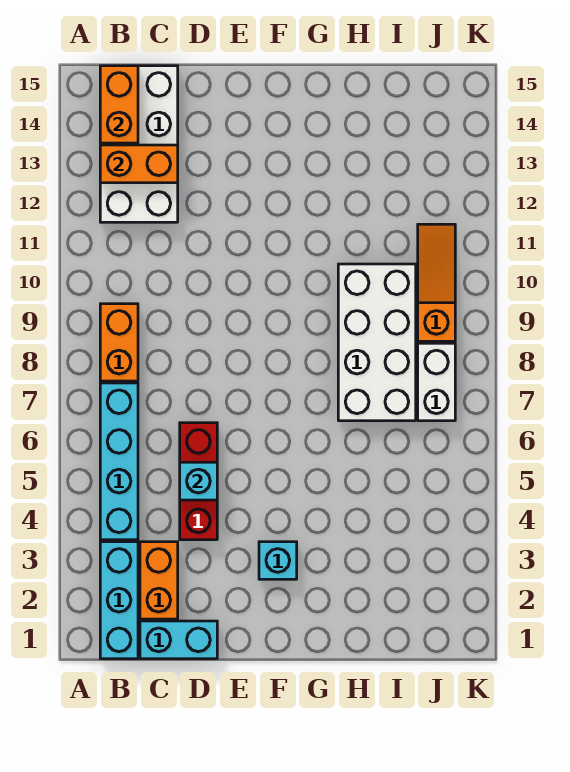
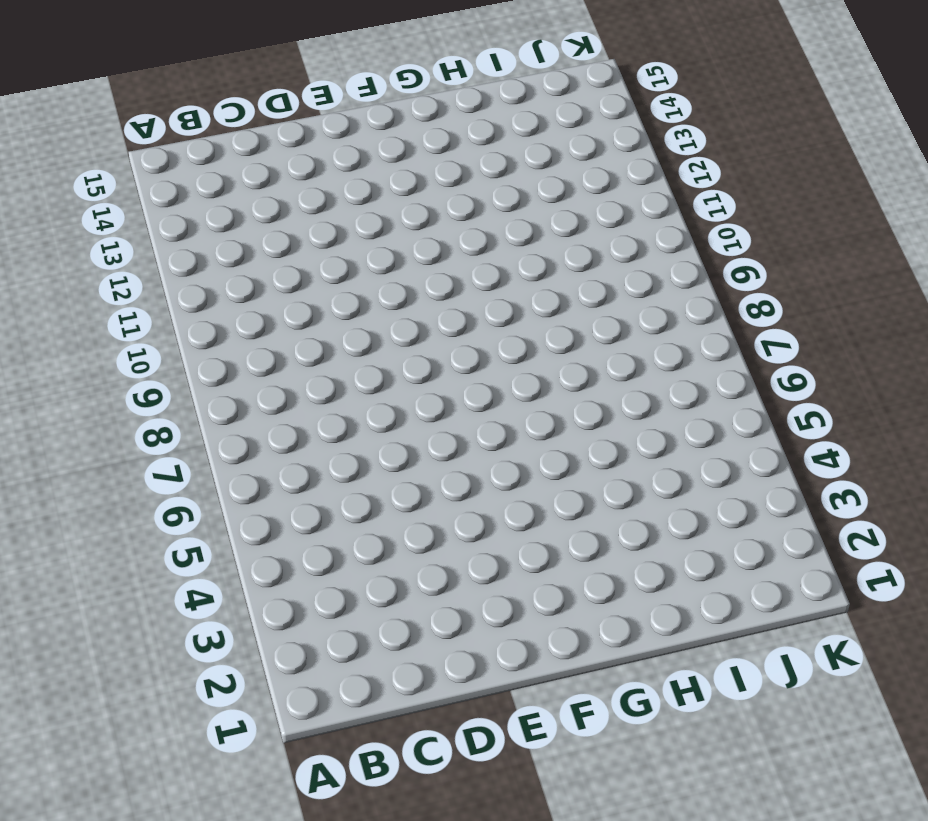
none -> cyan brick B1:B3 level 1
none -> cyan brick B4:B7 level 1
none -> orange brick B8:B9 level 1

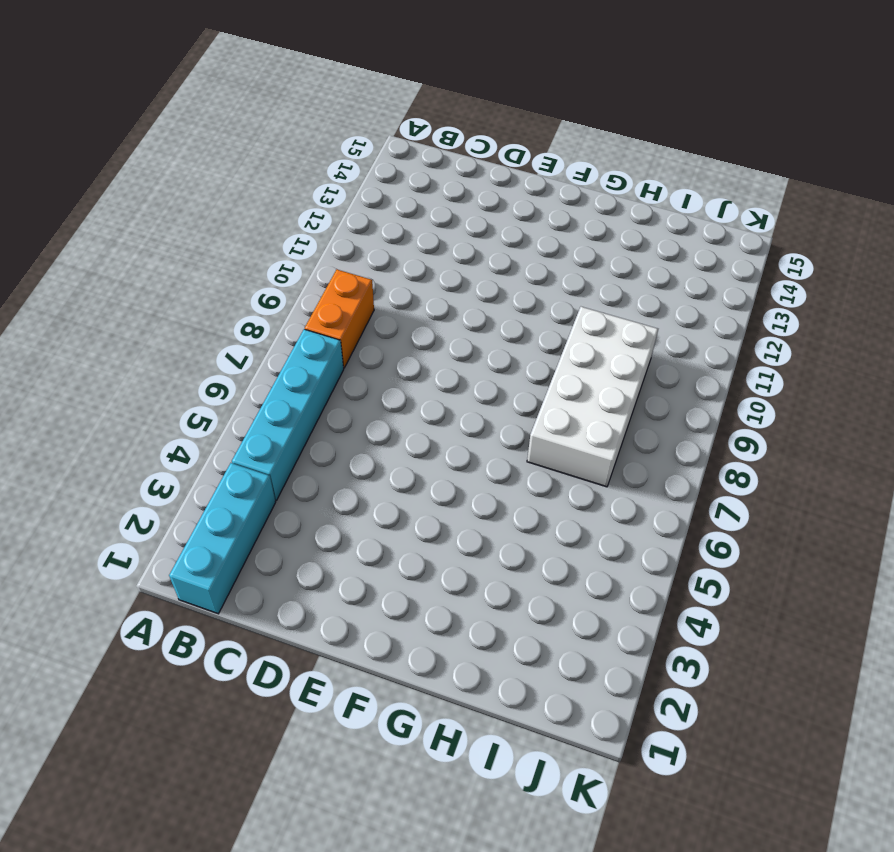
none -> white brick B12:C15 level 1
none -> cyan brick C1:D1 level 1
none -> orange brick C2:C3 level 1

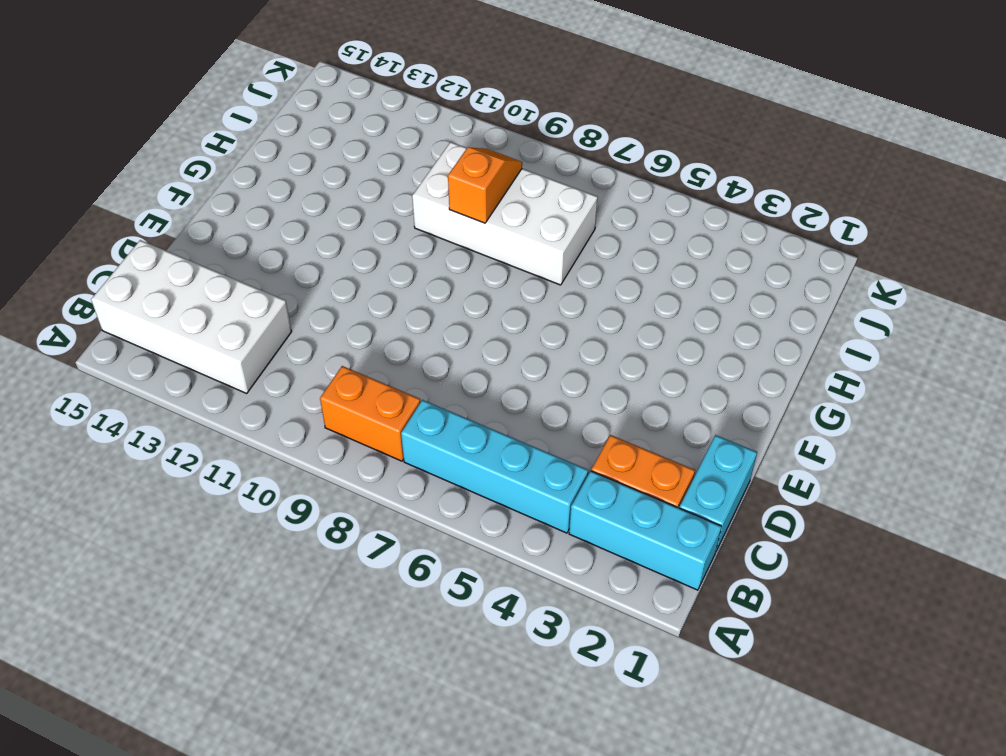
orange slope H9:I9 level 2 top H -> none
none -> red brick D4:D6 level 1
none -> cyan brick F3 level 1
none -> white brick J7:J8 level 1

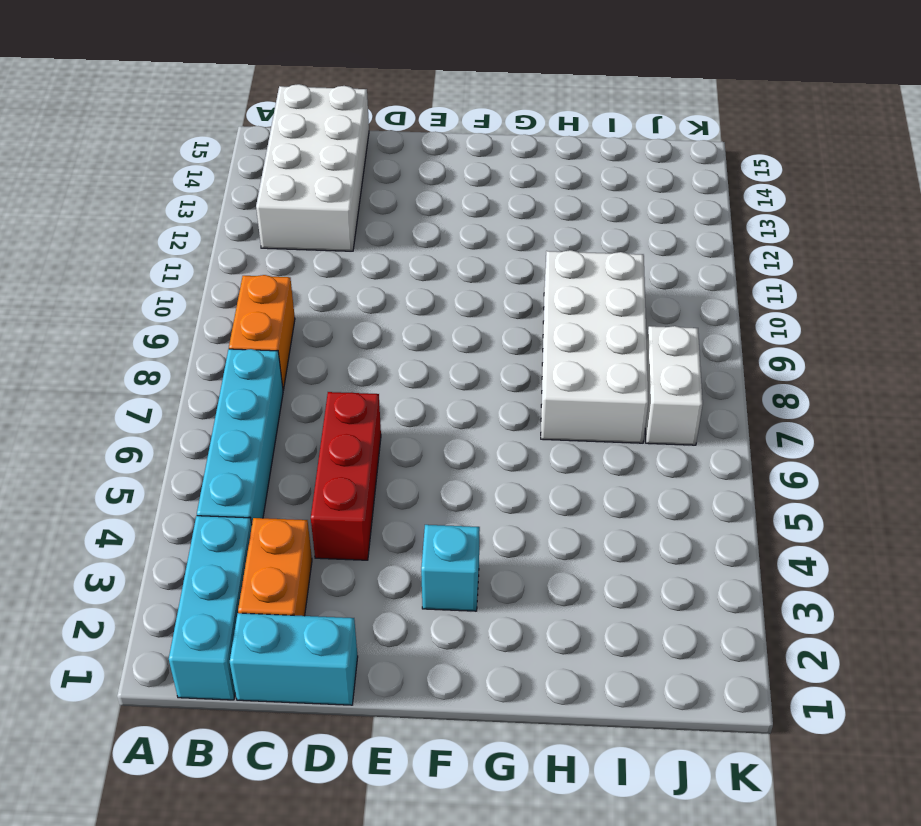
none -> orange slope J9:J11 level 1 top 9
none -> orange brick B13:C13 level 2
none -> orange brick B14:B15 level 2

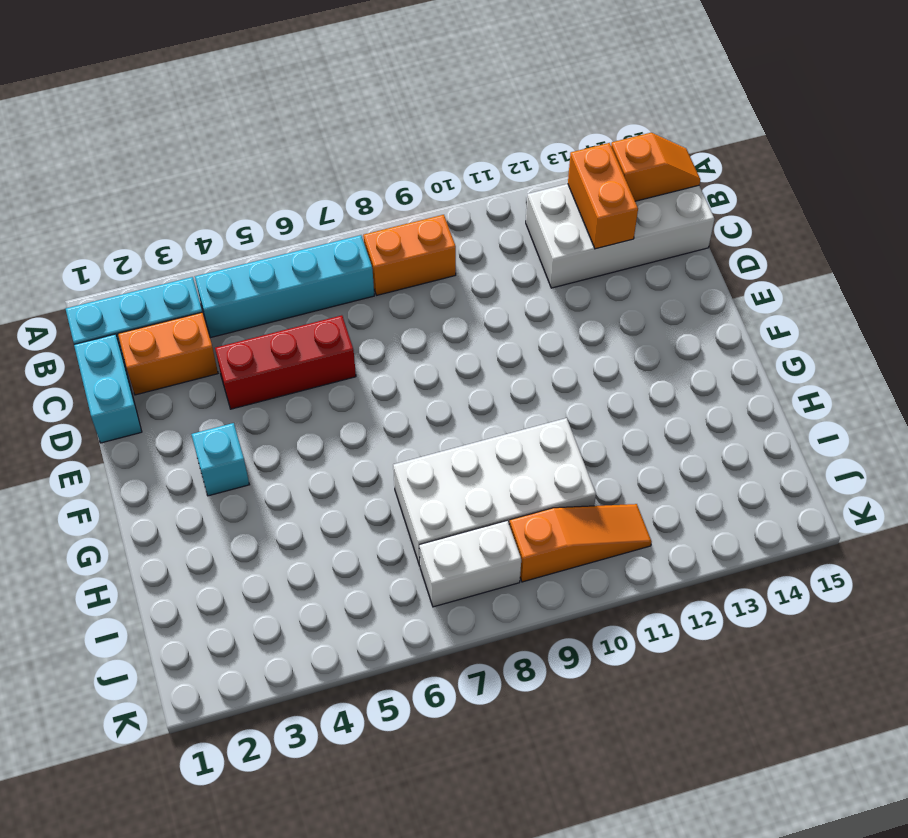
orange slope B14:B15 level 2 top 14 -> orange brick B14:B15 level 2
none -> cyan brick D5 level 2

